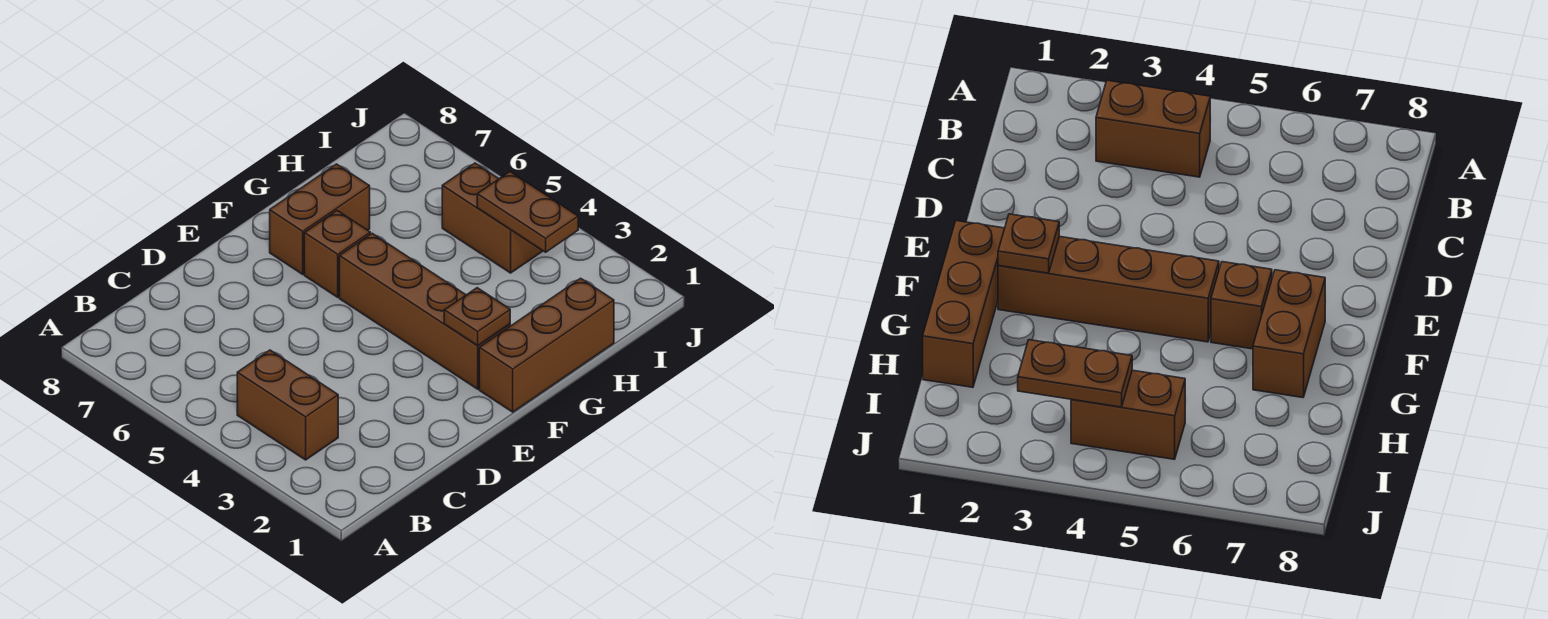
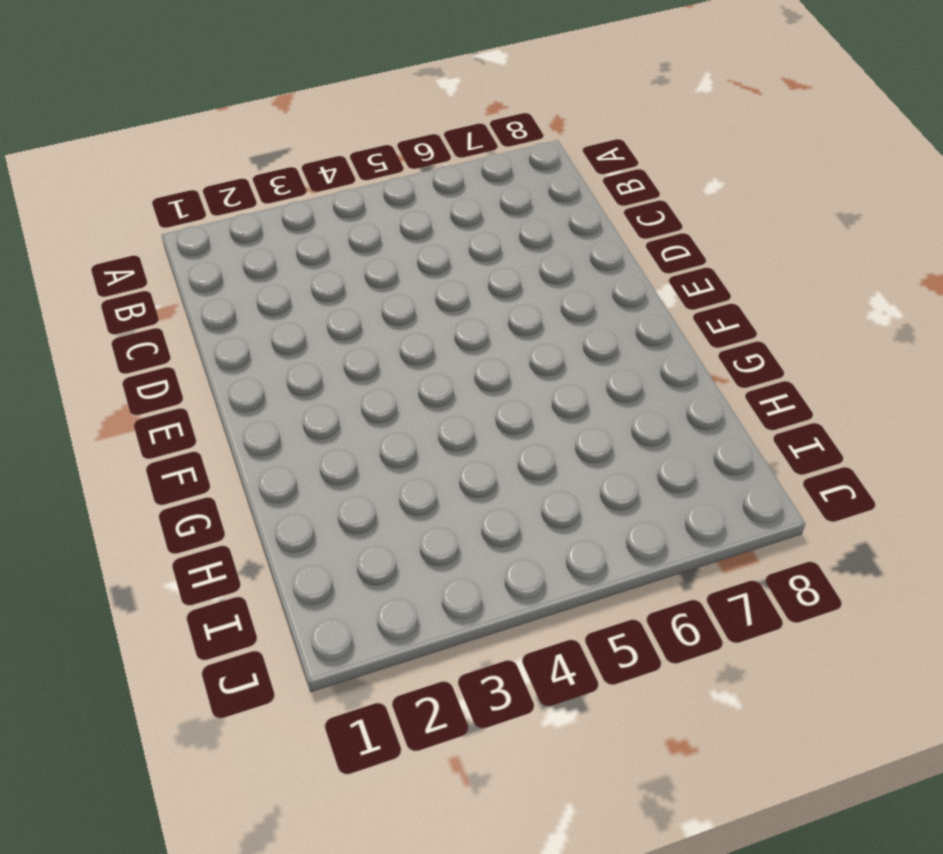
none -> brown brick B3:B4 level 1
none -> brown brick F1:H1 level 1

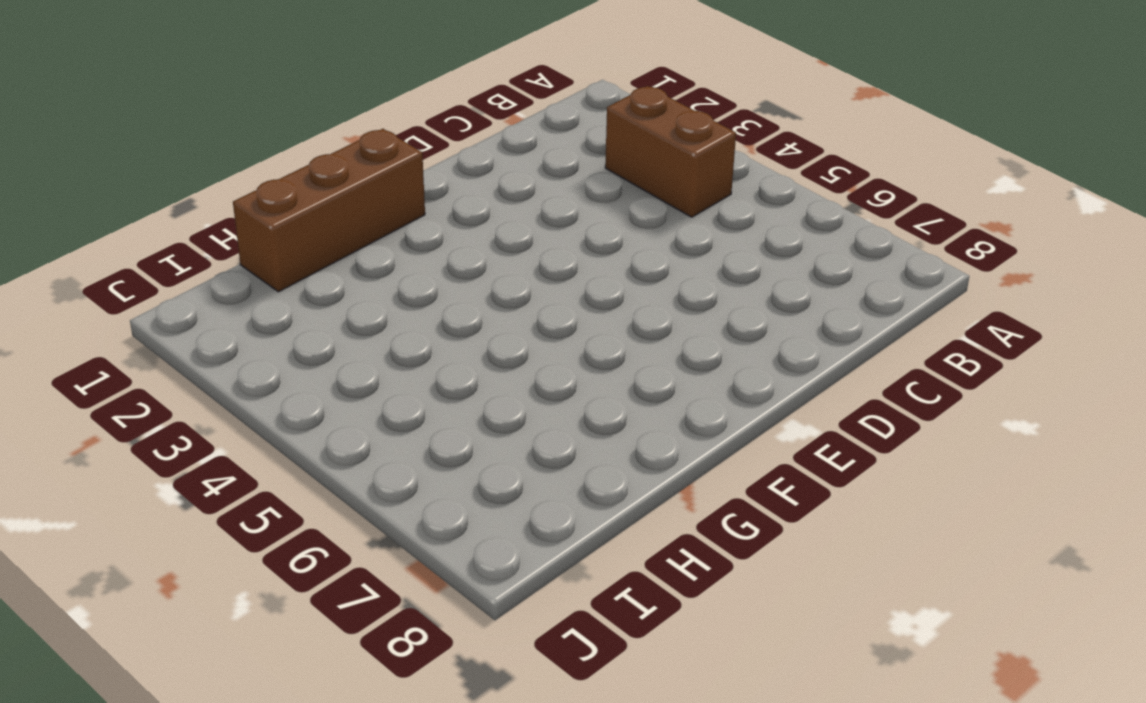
none -> brown brick F2:F5 level 1
none -> brown brick F6 level 1

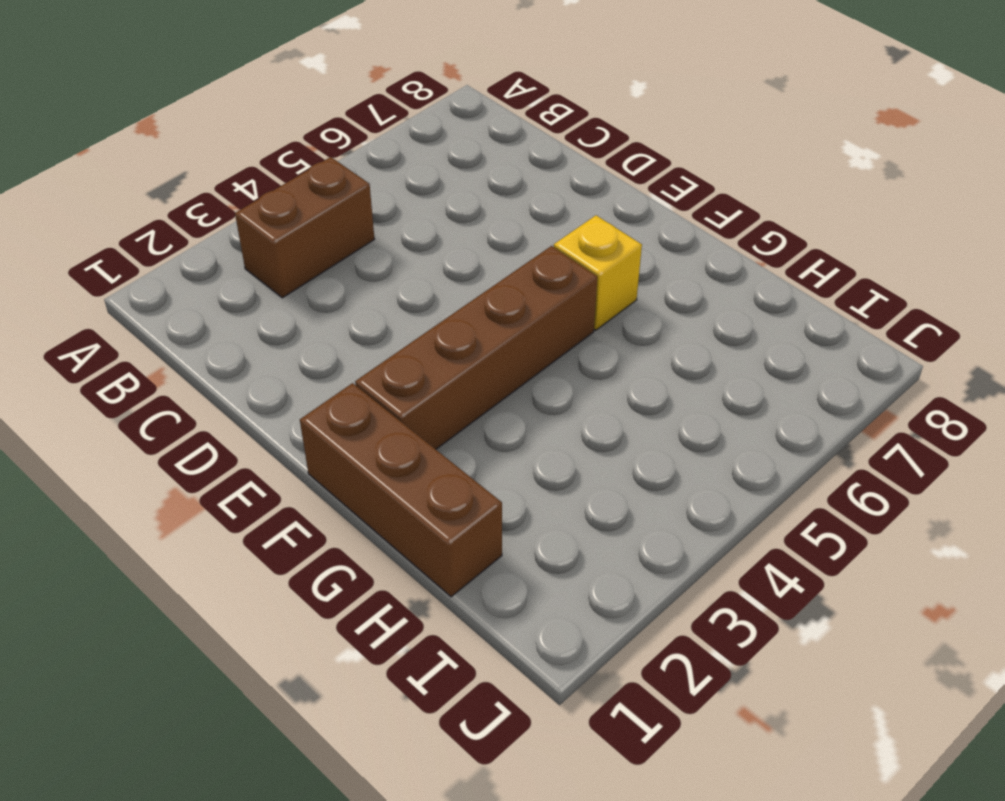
yellow brick F6 level 1 -> brown brick F6 level 1
none -> brown brick F7:G7 level 1
none -> brown brick I4:I5 level 1

